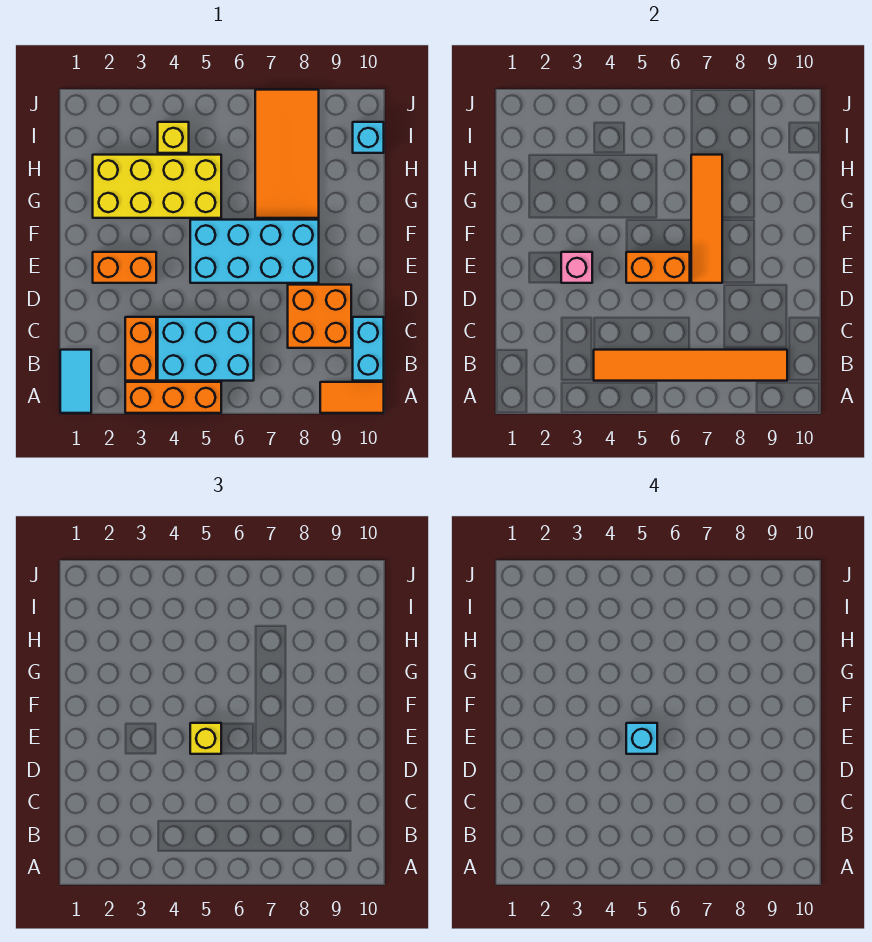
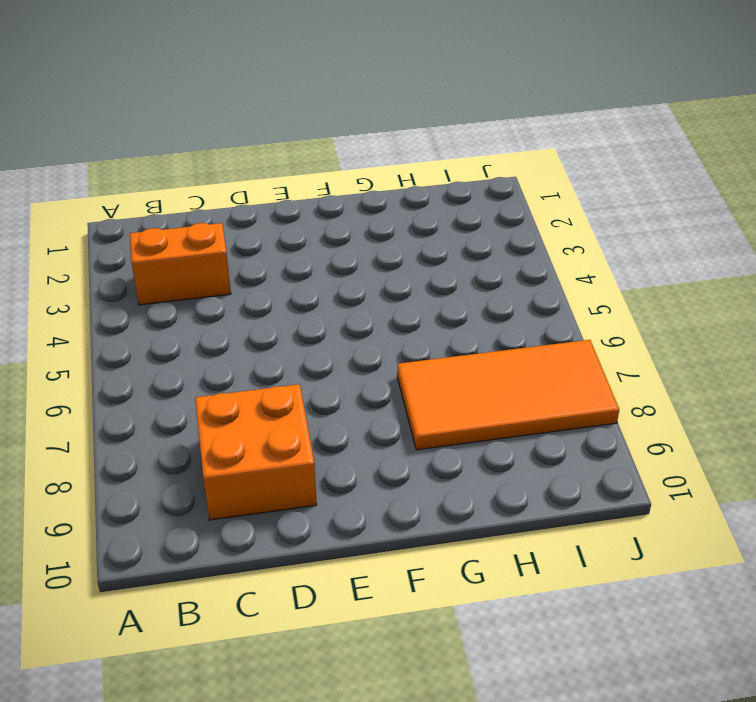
none -> cyan tile A1:B1 level 1
none -> orange brick A3:A5 level 1
none -> orange tile A9:A10 level 1

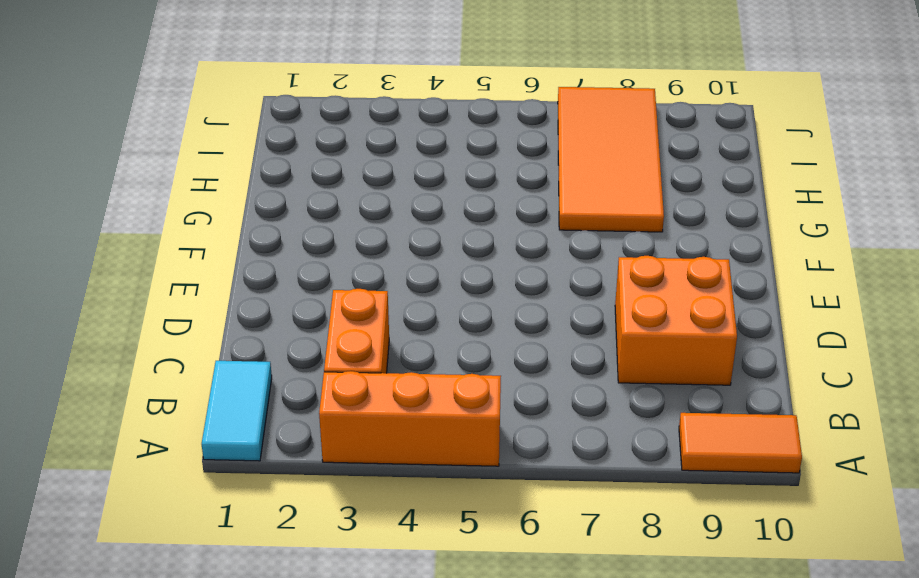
none -> cyan brick B4:C6 level 1
none -> cyan brick B10:C10 level 1
none -> orange brick E2:E3 level 1

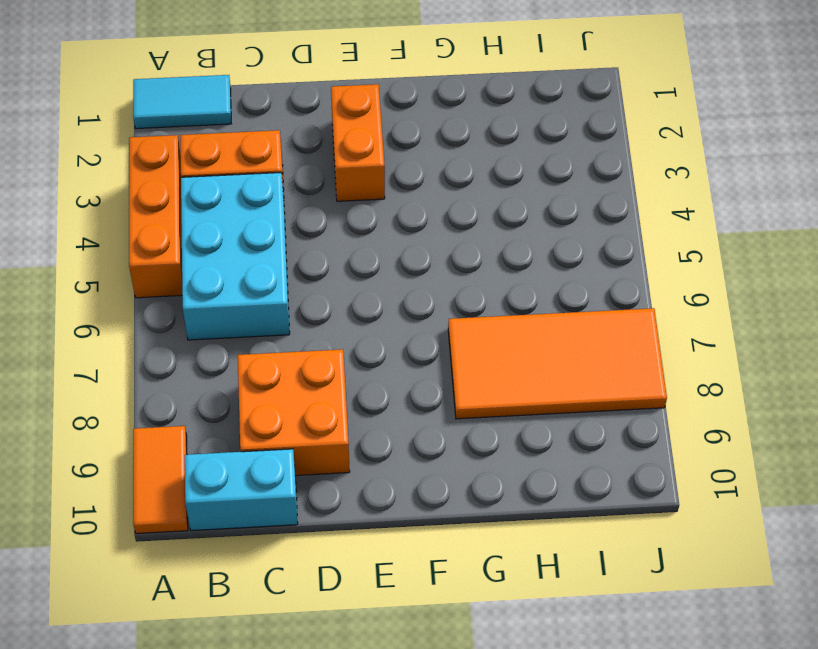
none -> cyan brick E5:F8 level 1
none -> yellow brick G2:H5 level 1
none -> yellow brick I4 level 1

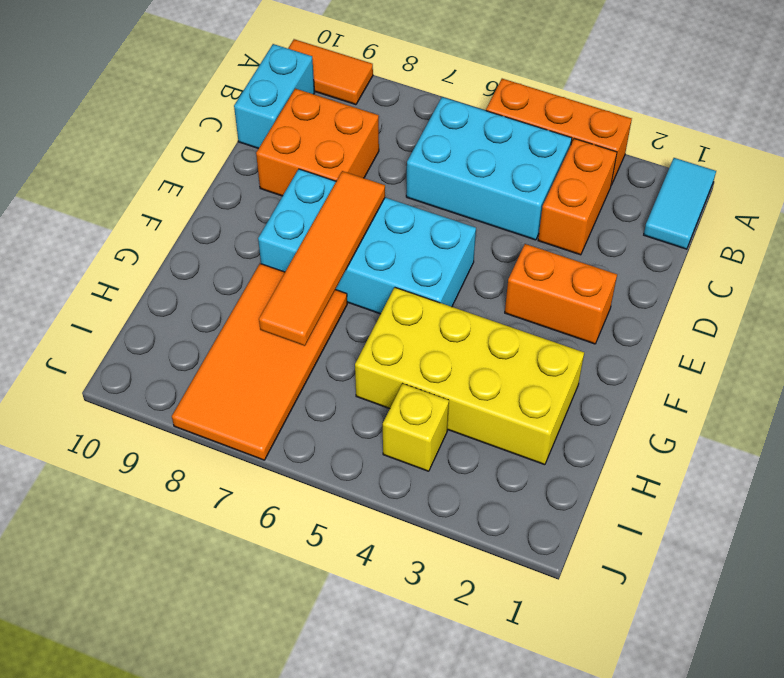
none -> cyan brick I10 level 1
none -> orange tile B4:B9 level 2
none -> pink brick E3 level 2

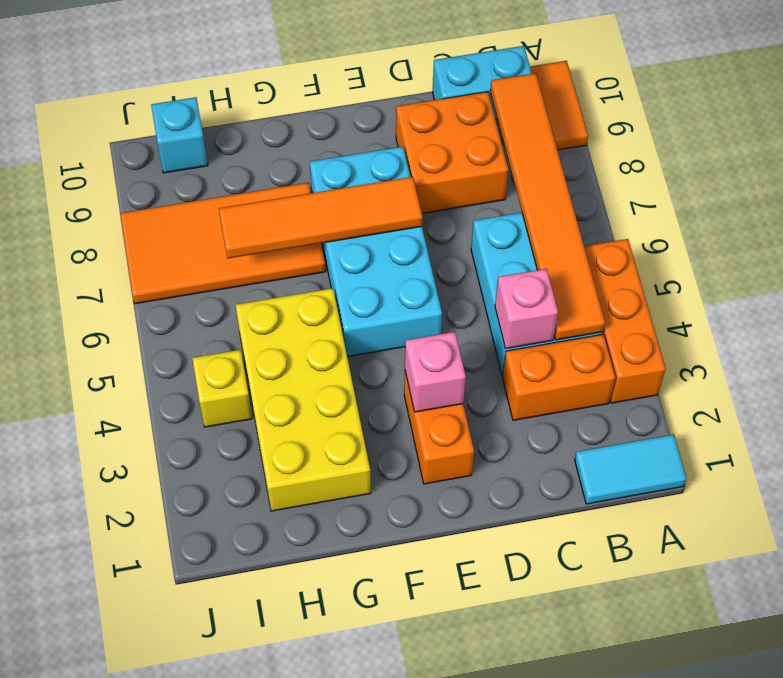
pink brick C4 level 2 -> none
none -> orange brick E5:E6 level 2
none -> yellow brick E5 level 3
none -> cyan brick E5 level 4

